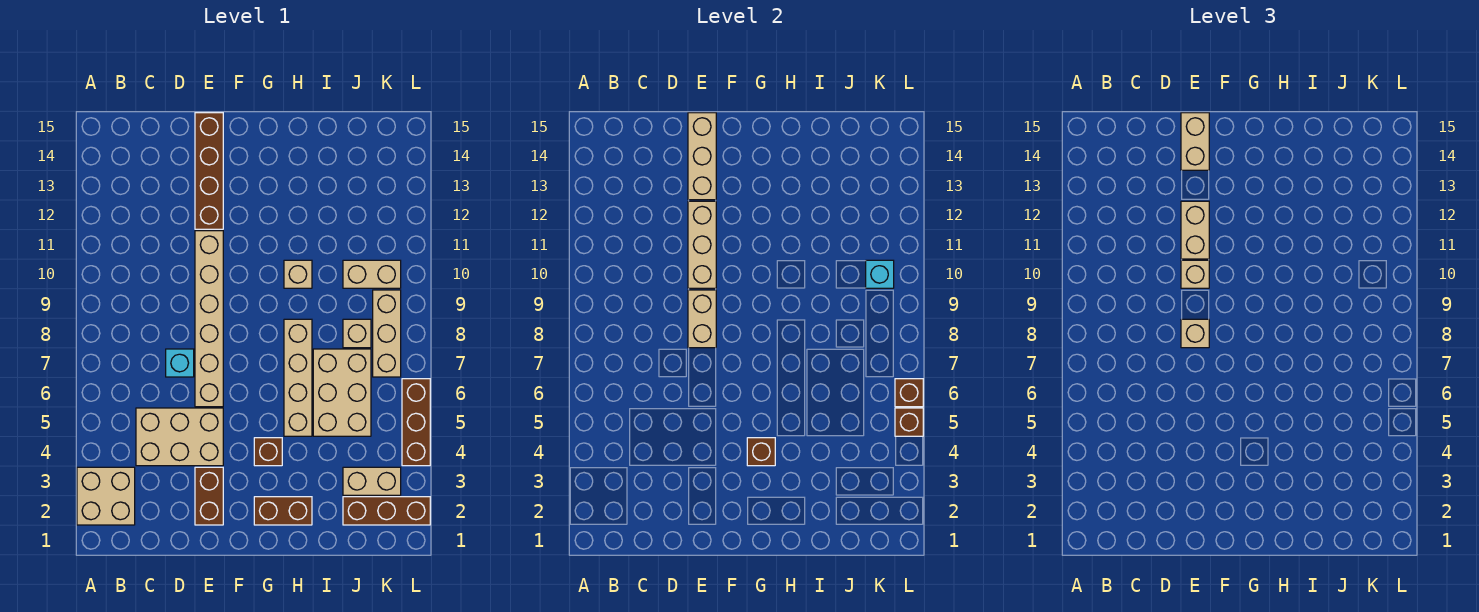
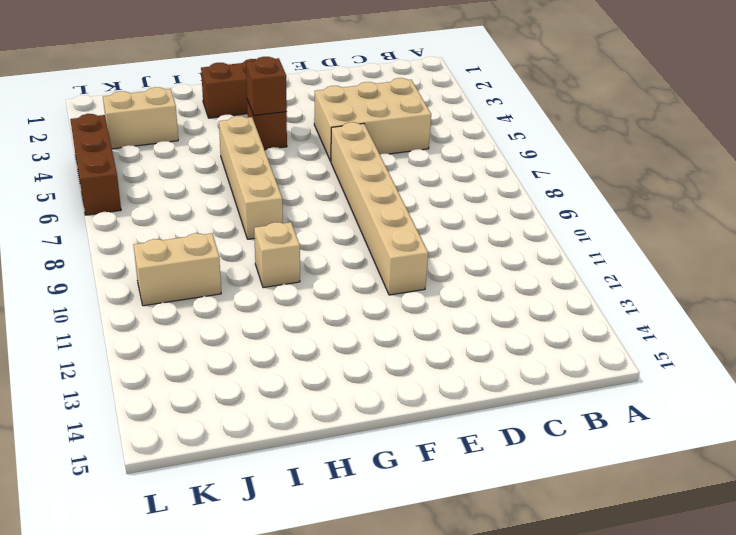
none -> tan brick A2:B3 level 1
none -> cyan brick D7 level 1
none -> brown brick E2:E3 level 1

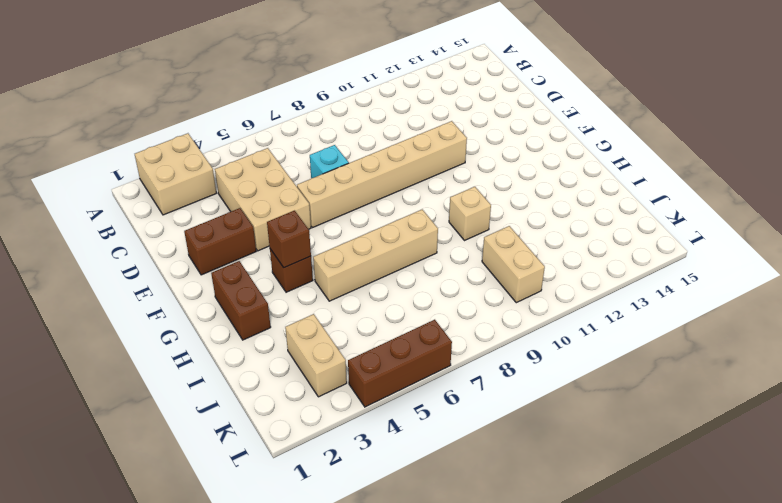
none -> brown brick E12:E15 level 1
none -> tan brick I5:J7 level 1
none -> brown brick J2:L2 level 1

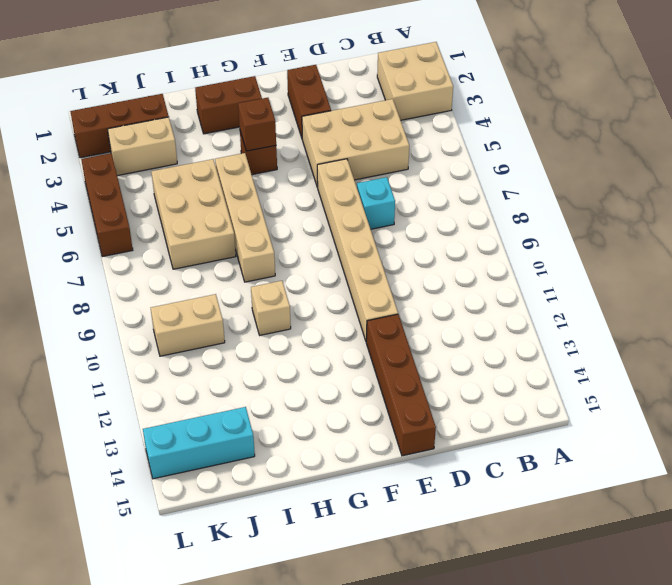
cyan brick J14:L14 level 1 -> none
none -> tan brick J8 level 1
none -> tan brick K7:K9 level 1
none -> tan brick E8:E9 level 2

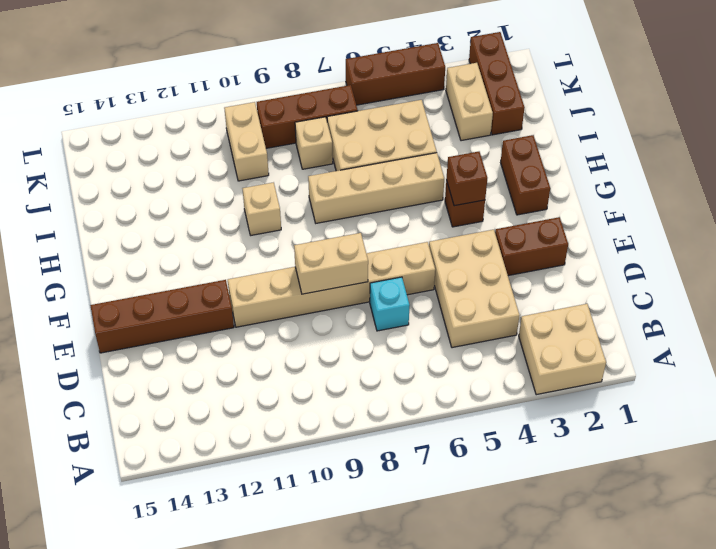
brown brick K7:K9 level 1 -> tan brick K7:K9 level 1
none -> tan brick E10:E12 level 2
none -> tan brick E13:E15 level 2
none -> cyan brick K10 level 2

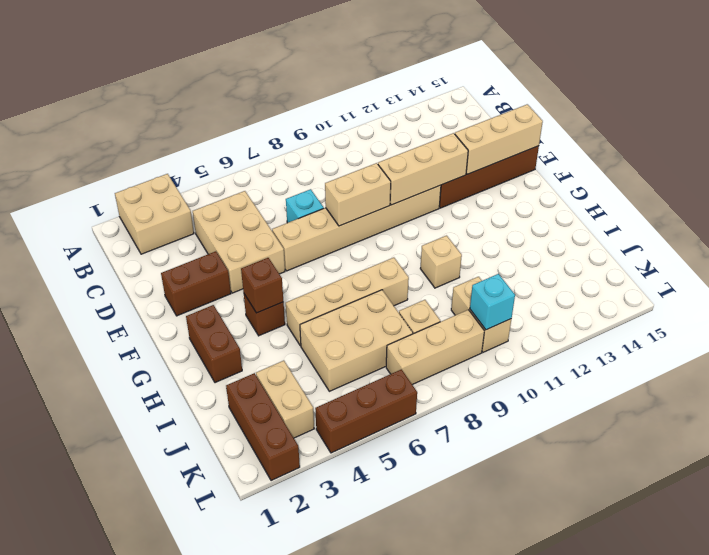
none -> brown brick L5 level 2
none -> brown brick L6 level 2
none -> tan brick E8 level 3

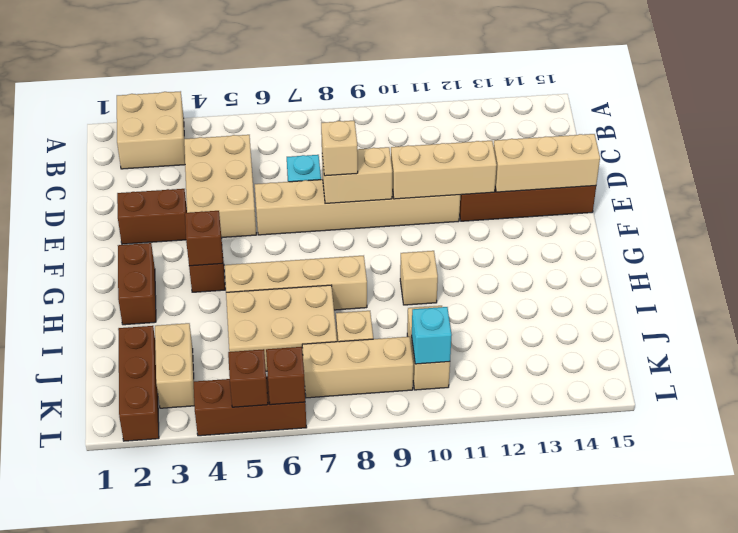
none -> tan brick E10 level 3
none -> tan brick E11:E12 level 3
none -> tan brick E14:E15 level 3

